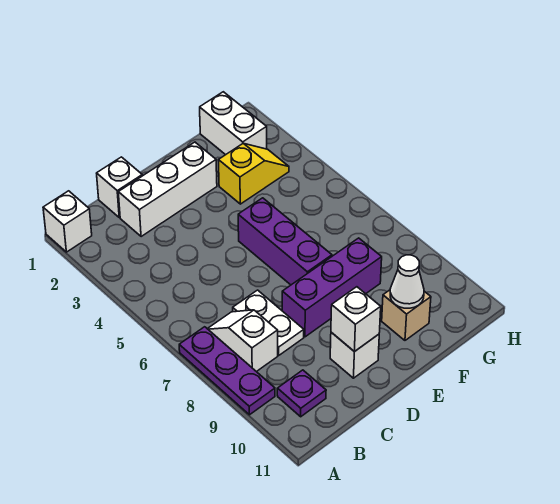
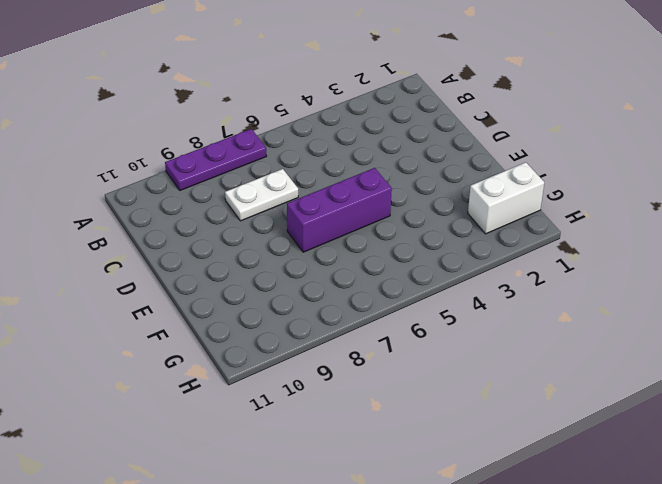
none -> white brick A1 level 1
none -> white slope B7:B8 level 1 top 8
none -> purple plate B10 level 1

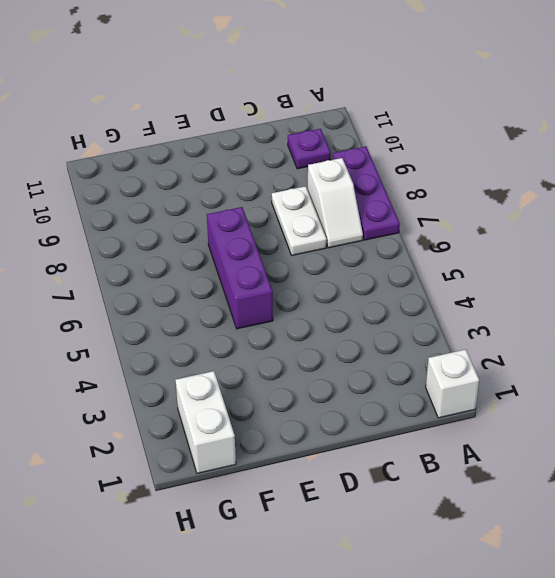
none -> white brick C1 level 1
none -> white brick C2:E2 level 1
none -> purple brick D8:F8 level 1

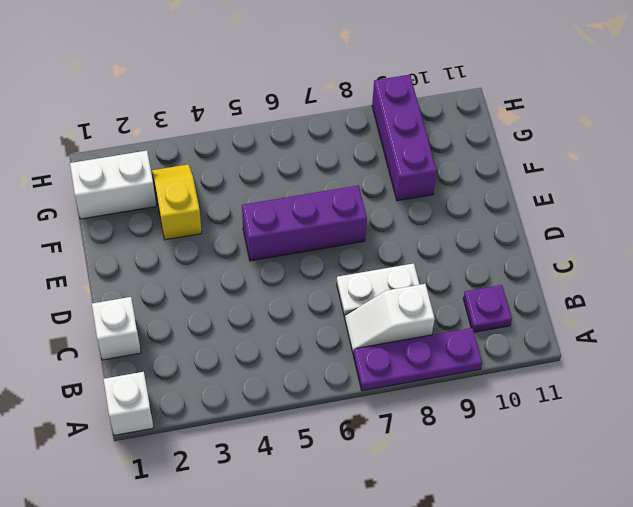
purple brick F9:H9 level 1 -> purple brick D8:F8 level 1
none -> white brick C2:E2 level 1
none -> white brick D10 level 1
none -> tan brick F10 level 1

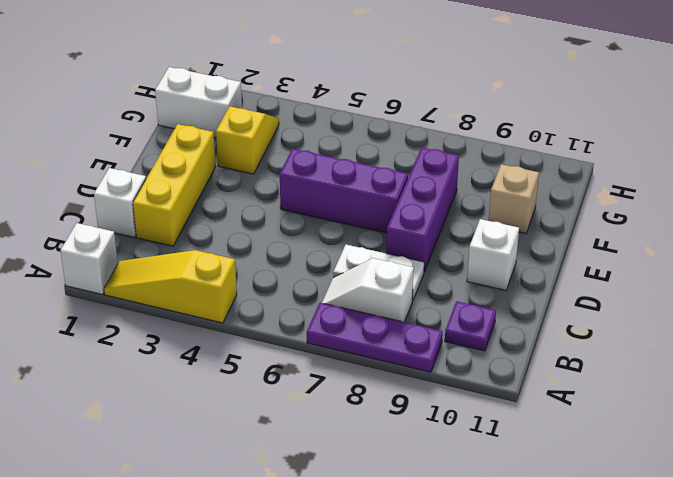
yellow slope A2:A4 level 1 top 4 -> none
yellow brick C2:E2 level 1 -> white brick C2:E2 level 1
none -> white brick D10 level 2
none -> white cone F10 level 2

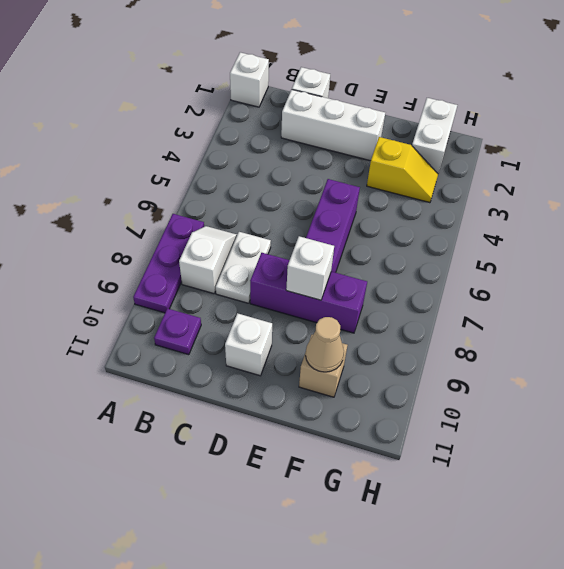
white brick E8 level 2 -> white brick D10 level 2
tan cone F10 level 2 -> white cone F10 level 2

